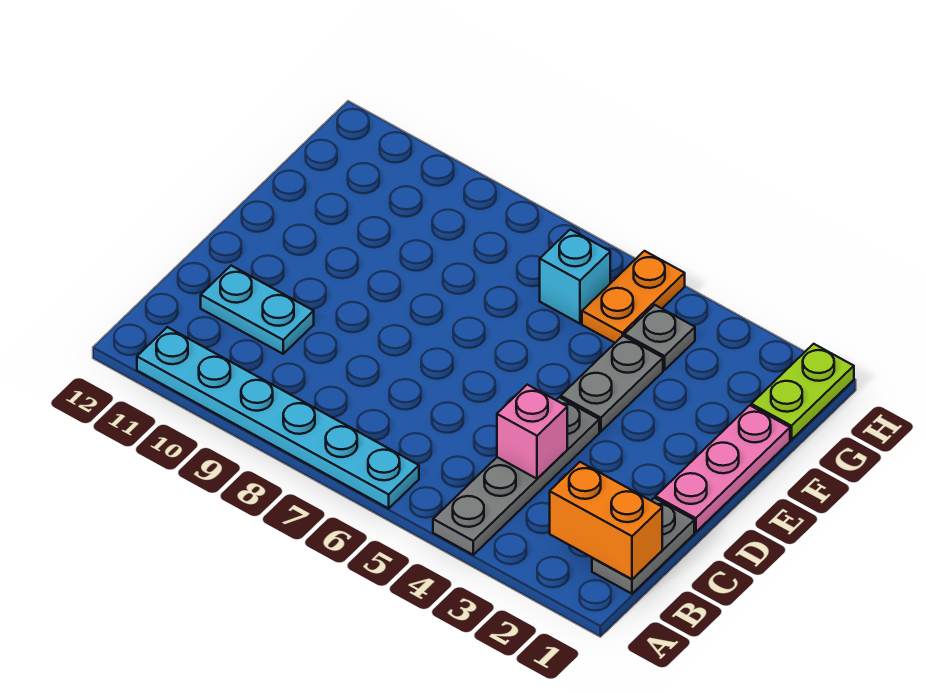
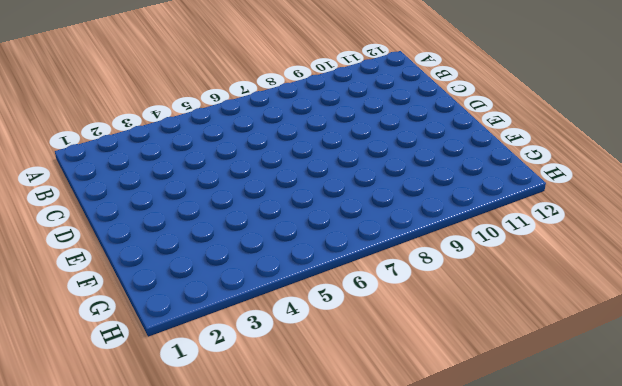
none -> grey plate A4:D4 level 1
none -> cyan plate A6:A11 level 1
none -> grey plate B1:C1 level 1

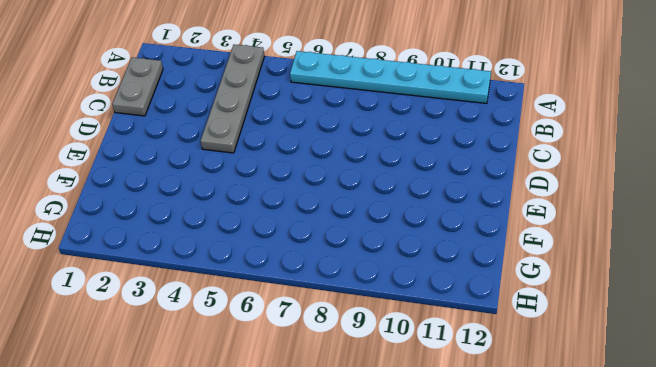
none -> cyan plate C10:C11 level 1
none -> pink plate D1:F1 level 1
none -> grey plate E4:F4 level 1

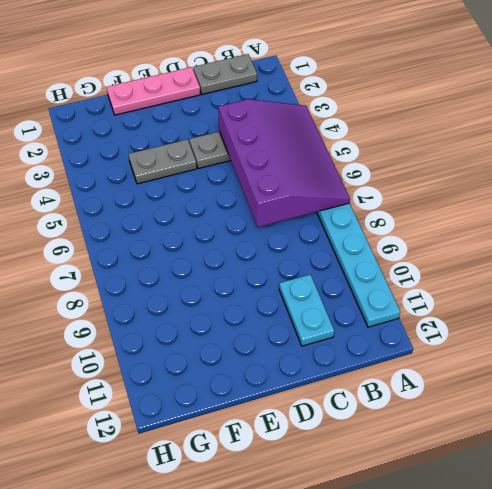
purple slope A4:C7 level 2 top C -> pink brick C4 level 2
none -> lime plate G1:H1 level 1
none -> grey plate G4 level 1
none -> orange plate G5:H5 level 1

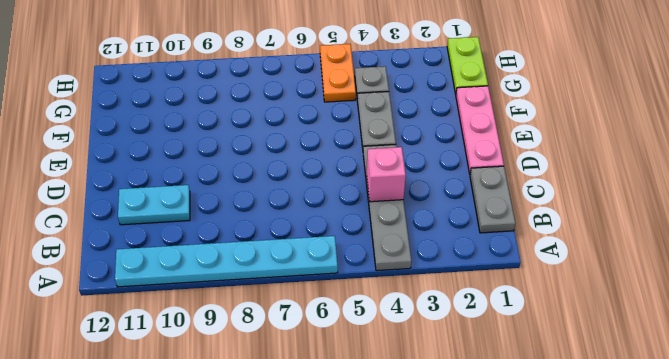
none -> cyan brick G6 level 1
none -> orange brick B1:B2 level 2

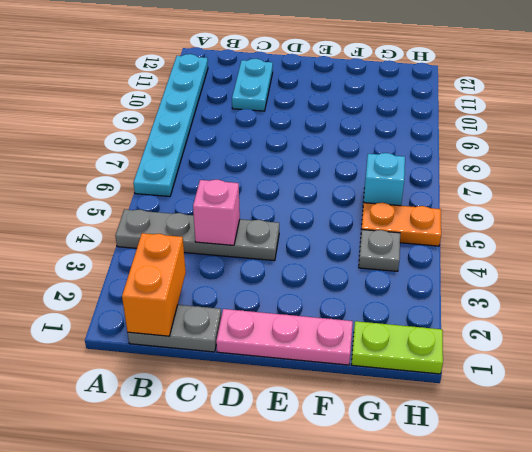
none -> grey plate E4:F4 level 1

